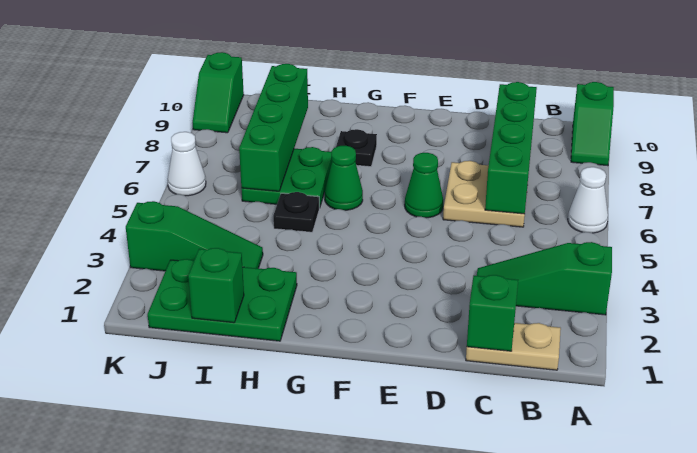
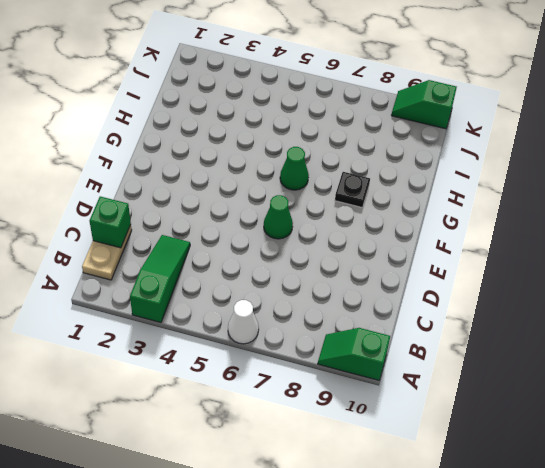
none -> tan plate C6:D7 level 1
none -> green plate H1:J2 level 1
none -> black plate H5 level 1

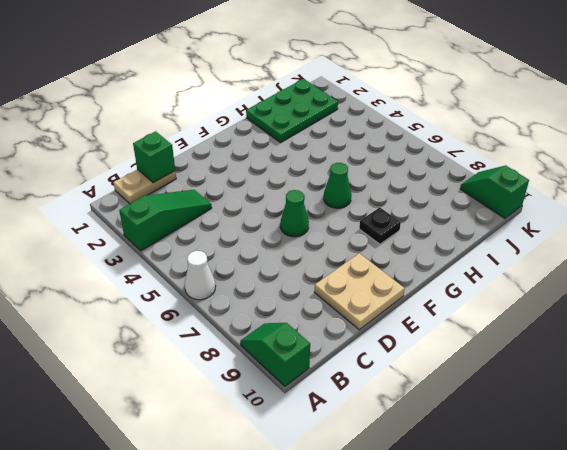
tan plate D9:E10 level 1 -> tan plate C6:D7 level 1
none -> black plate H5 level 1
none -> green plate H6:I7 level 1
none -> green slope I3:K3 level 1 top K

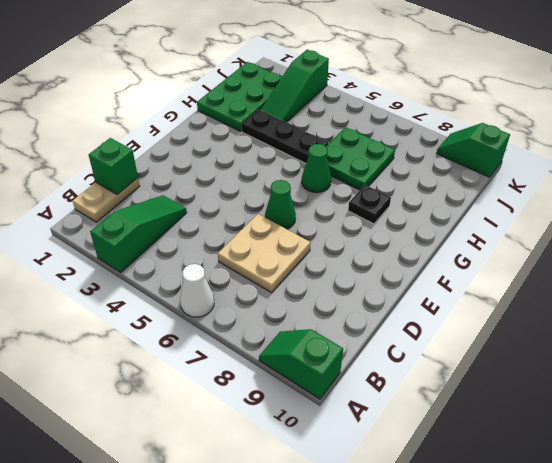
black plate H3:H5 level 1 -> black plate H5 level 1
none -> white cone K6 level 1
none -> green brick C6:C9 level 2
none -> green brick I1 level 2

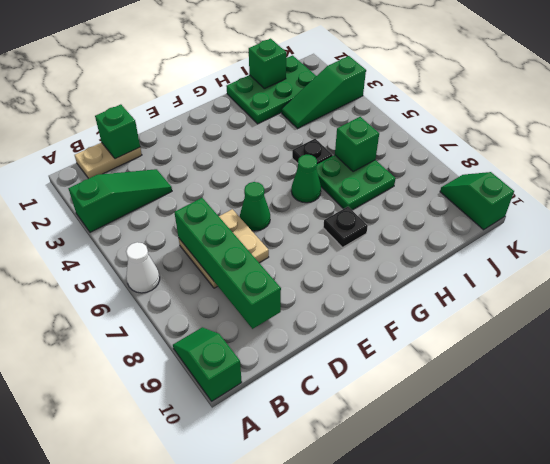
green brick I6 level 2 -> green brick I6:I9 level 2
none -> white cone K6 level 1

